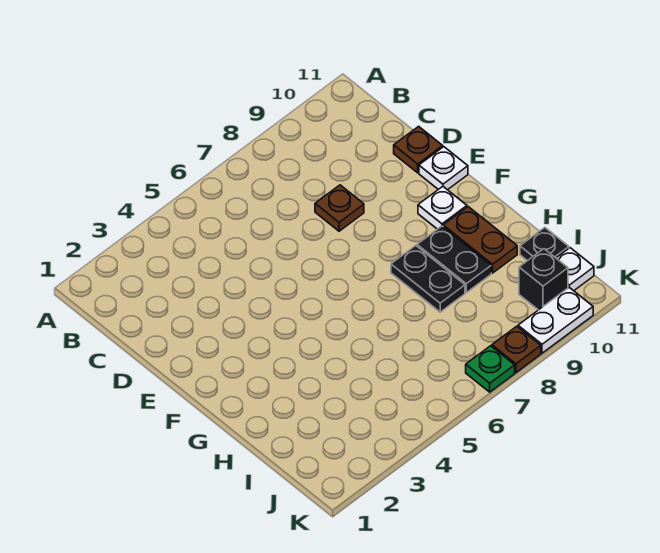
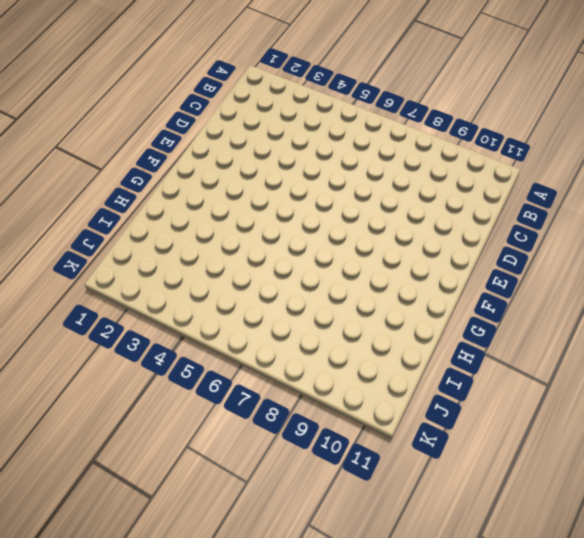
none -> brown plate D8 level 1
none -> brown plate D11 level 1
none -> white plate E11 level 1

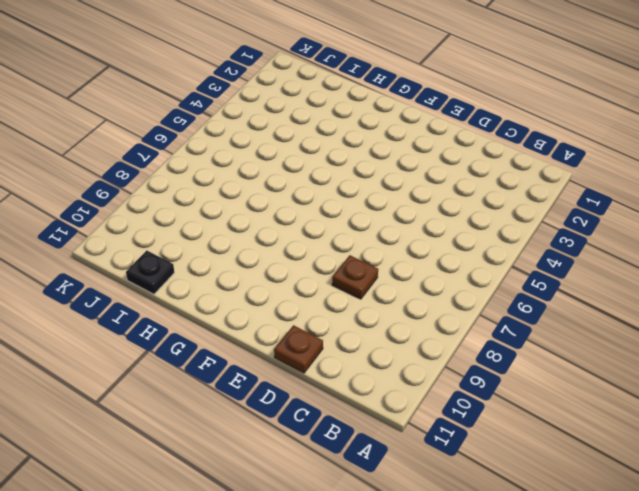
none -> white plate E11 level 1
none -> white plate F10 level 1
none -> black plate G8:H8 level 1

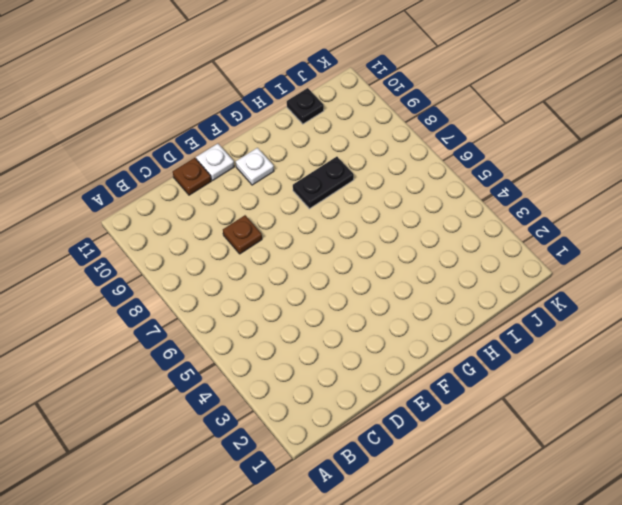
none -> black plate G9:H9 level 1
none -> brown plate G10:H10 level 1
none -> black brick J10 level 1

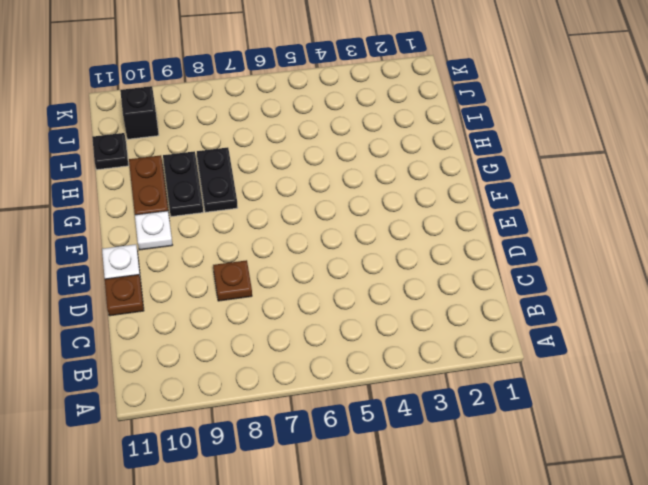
none -> white plate J11 level 1
none -> green plate K7 level 1
none -> brown plate K8 level 1

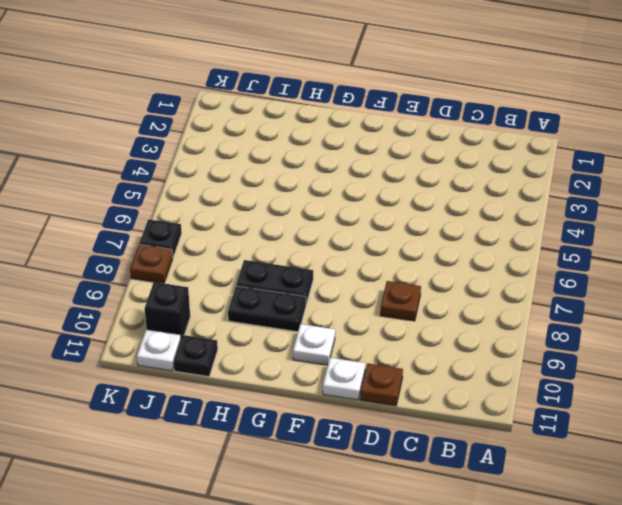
black plate K7 level 1 -> green plate K7 level 1
none -> brown plate G10:H10 level 1
none -> white plate K9:K10 level 1

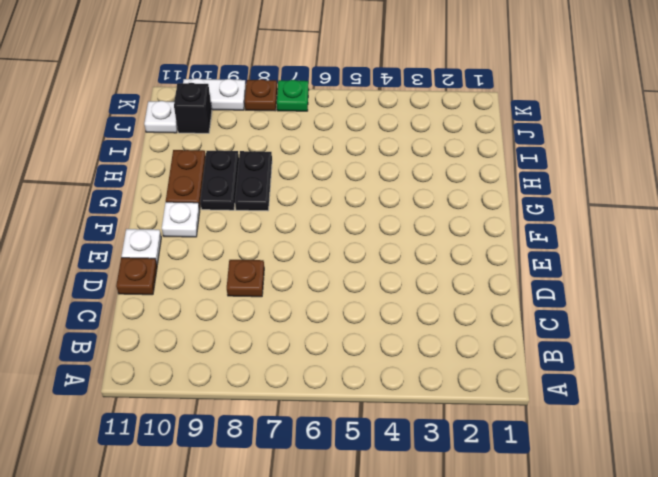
none -> black plate I11 level 1

